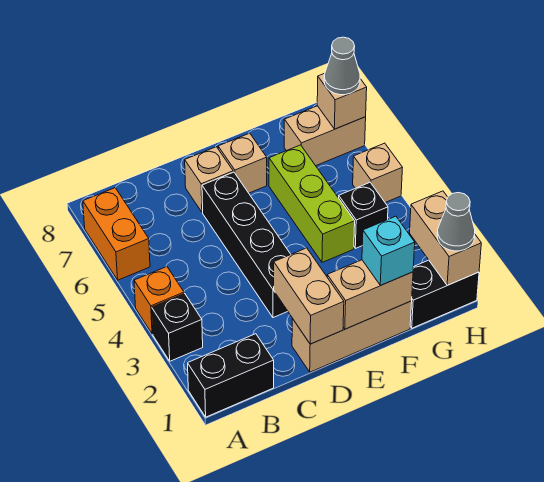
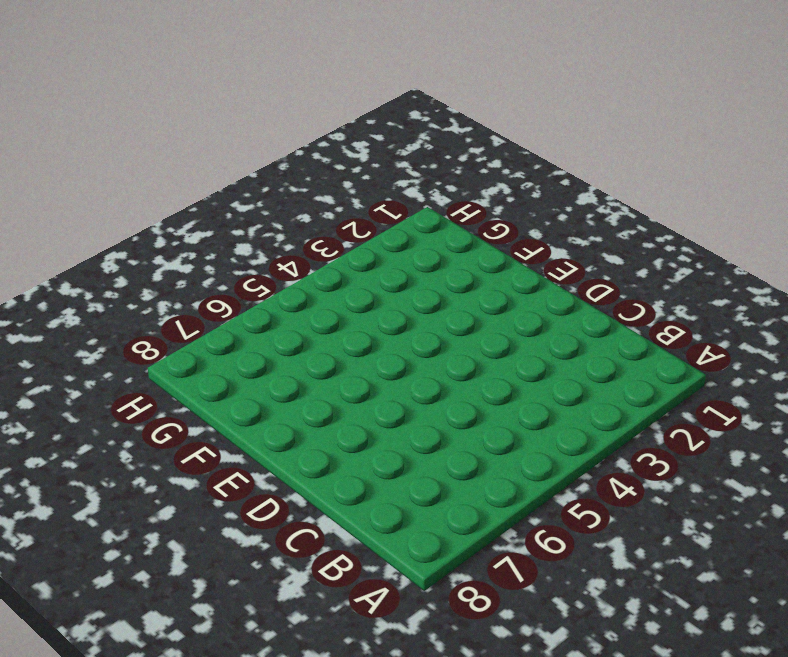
none -> black brick A1:B1 level 1
none -> black brick A3 level 1
none -> orange brick A4 level 1

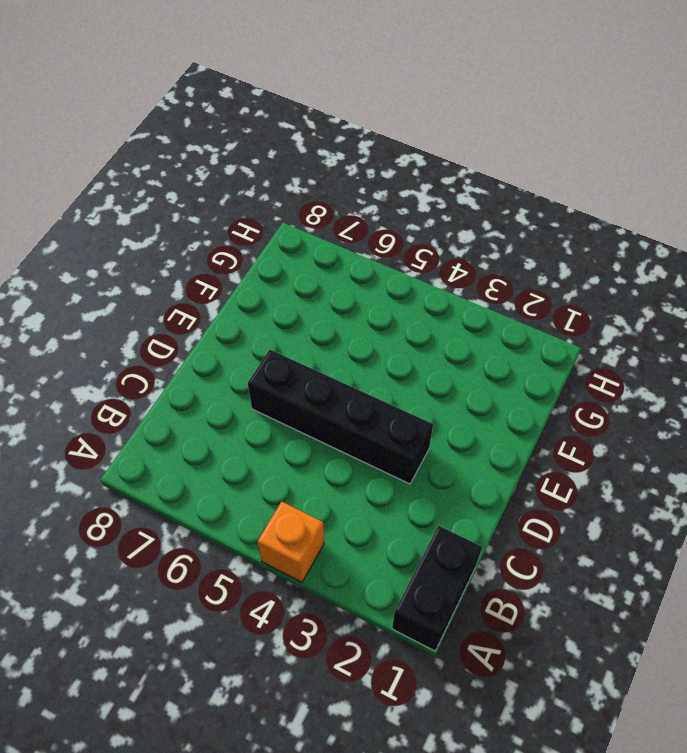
none -> black brick A3 level 1
none -> orange brick A6:A7 level 1
none -> tan brick D1:F1 level 1

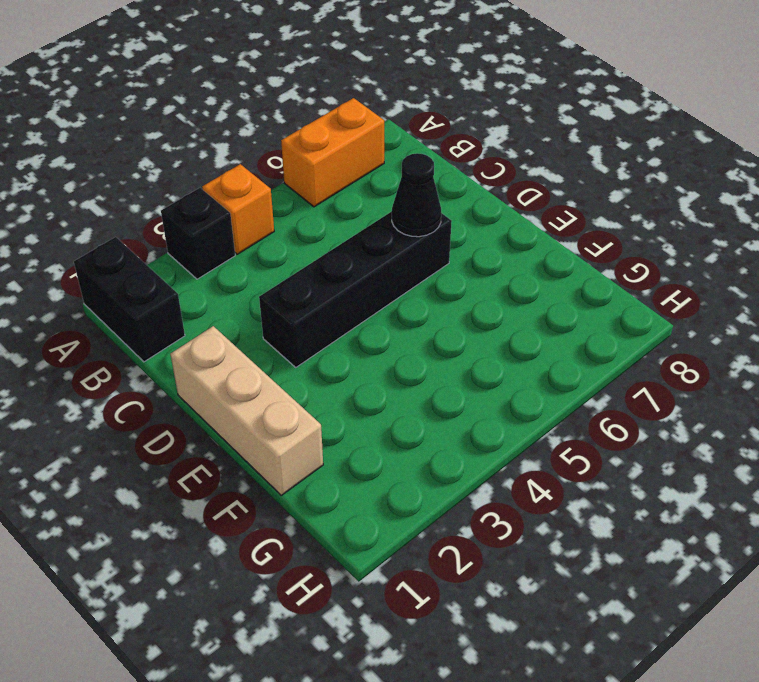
black cone D6 level 2 -> none
none -> tan brick D7 level 1
none -> tan brick E7 level 1
none -> lime brick F4:F6 level 1

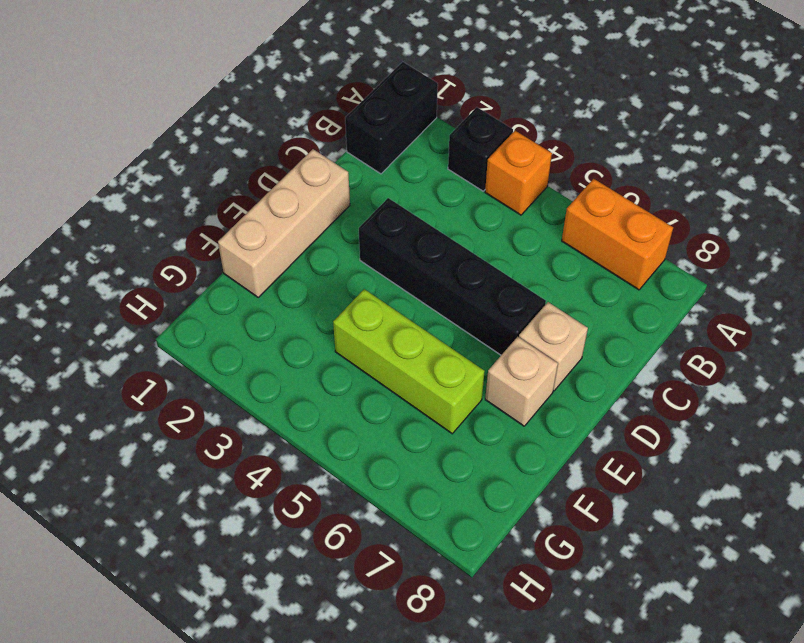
none -> black brick G1:H1 level 1
none -> black brick G4 level 1
none -> tan brick G7:H7 level 1

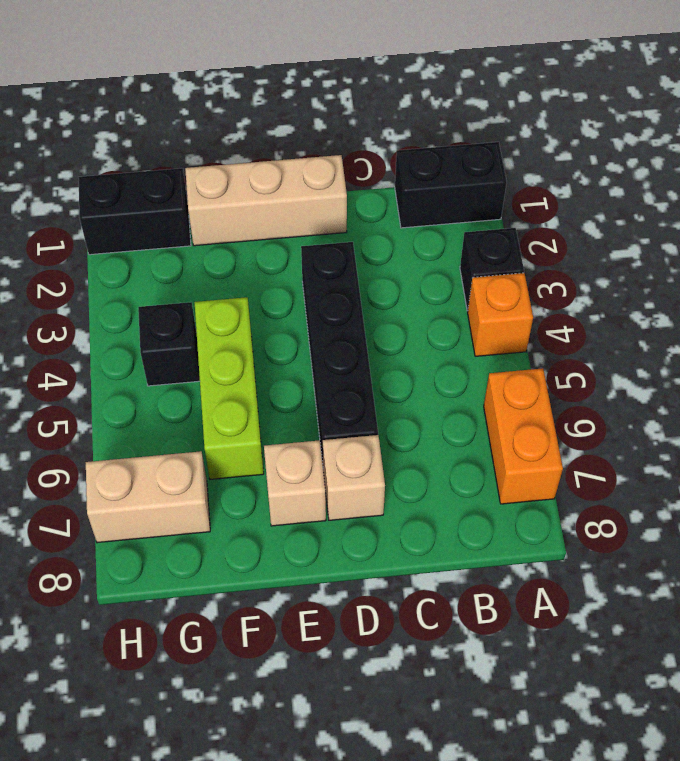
none -> tan brick H5 level 1
none -> tan brick D1:D2 level 2
none -> tan brick E1:F1 level 2

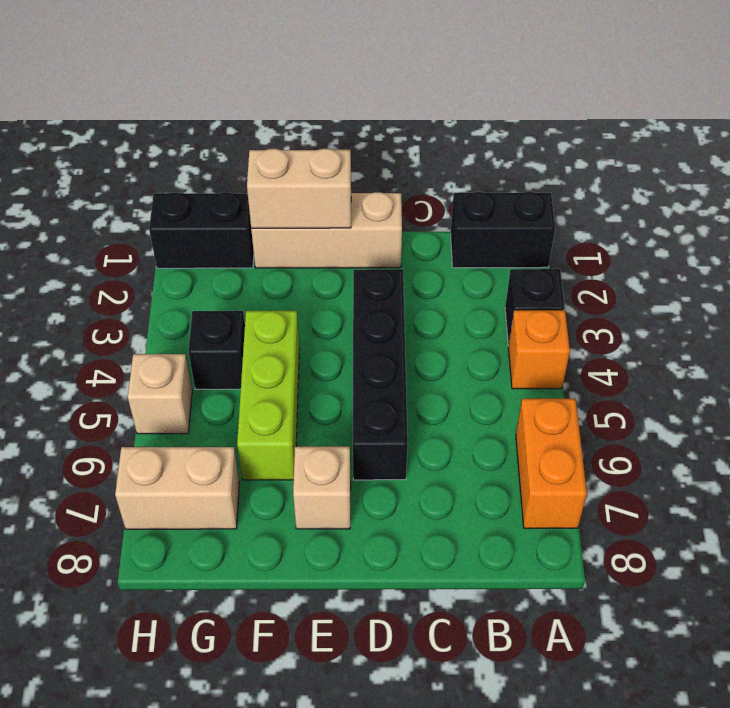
none -> tan brick D7 level 1
none -> tan brick D1:D2 level 2
none -> tan brick H1:H2 level 2

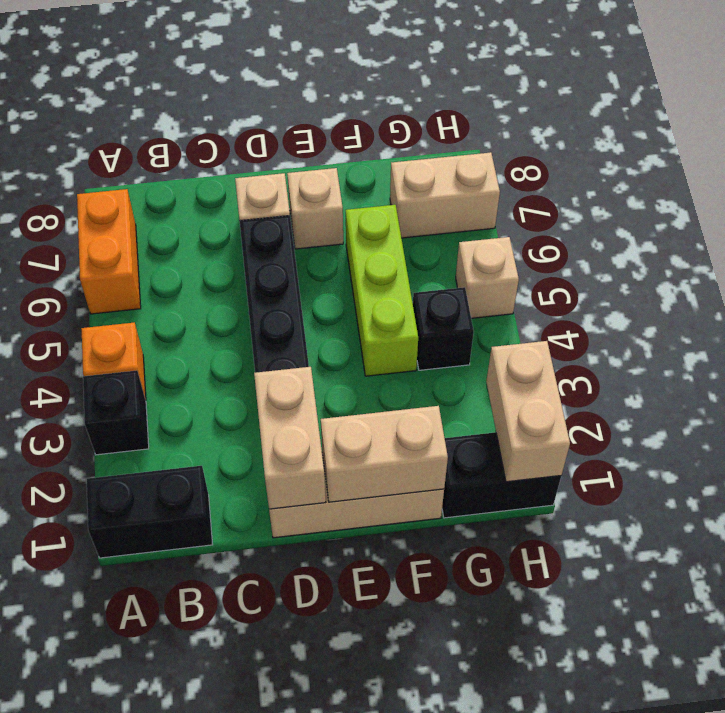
none -> tan brick H7 level 2
none -> cyan brick F1 level 3
none -> grey cone H1 level 3

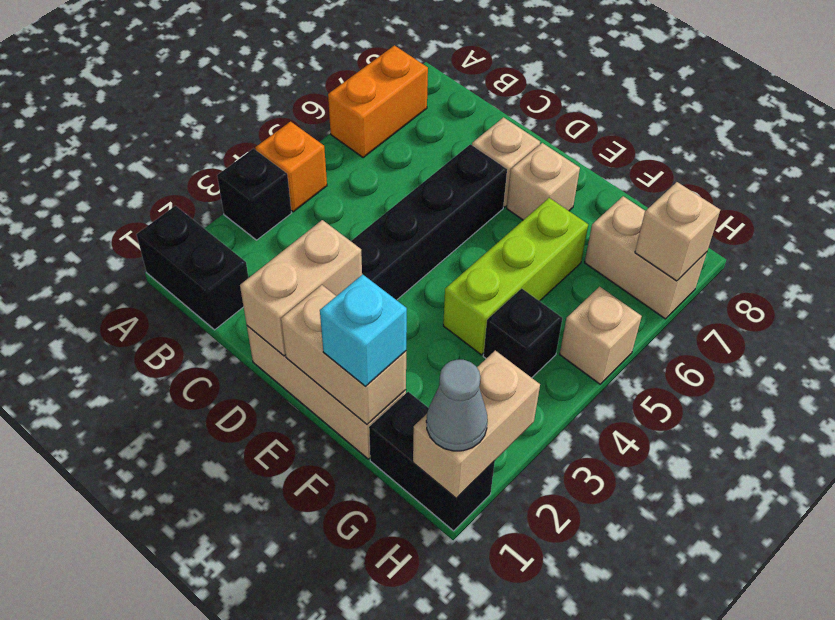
none -> grey cone H7 level 3

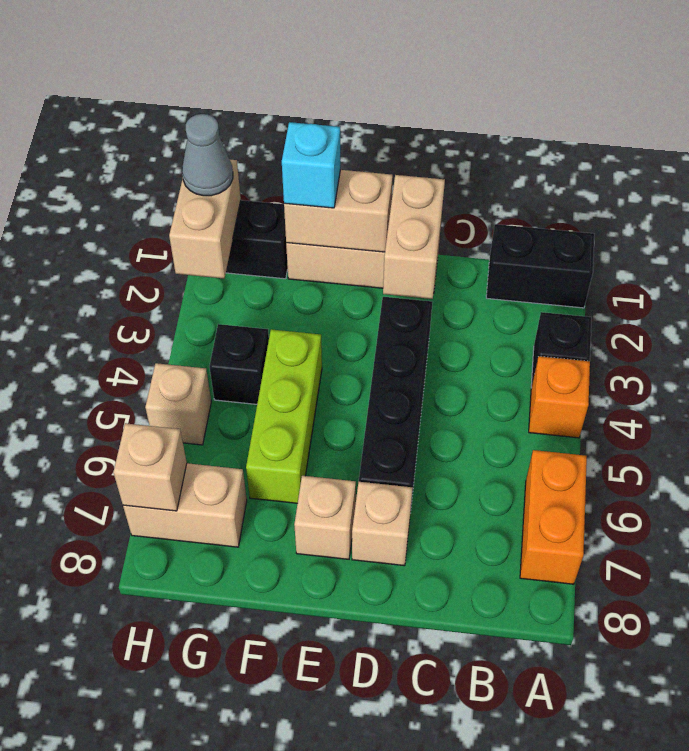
none -> grey cone H7 level 3

